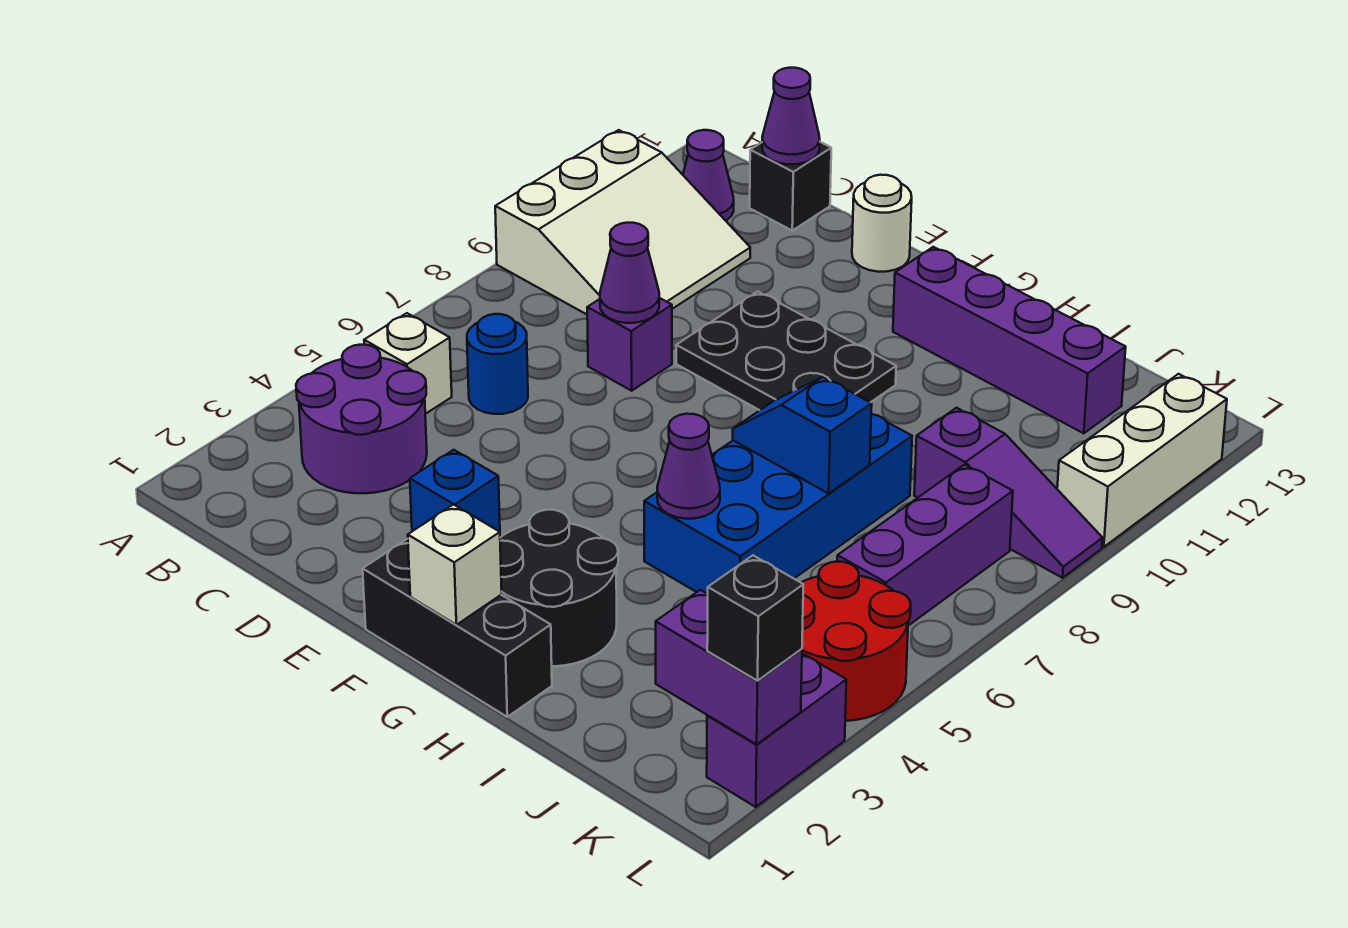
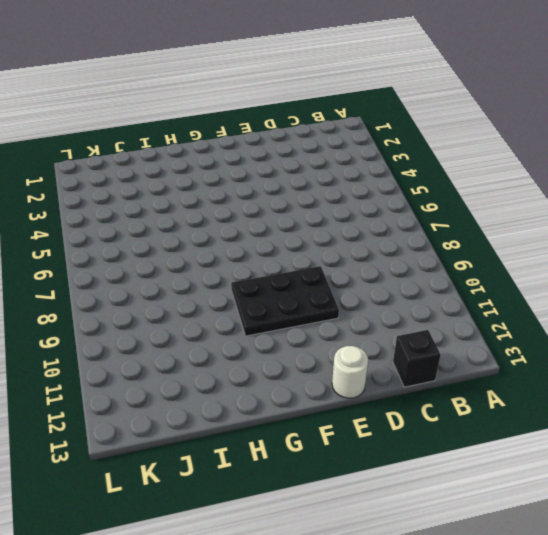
none -> white slope A9:C11 level 1 top A
none -> purple round brick B3:C4 level 1
none -> white brick B5 level 1

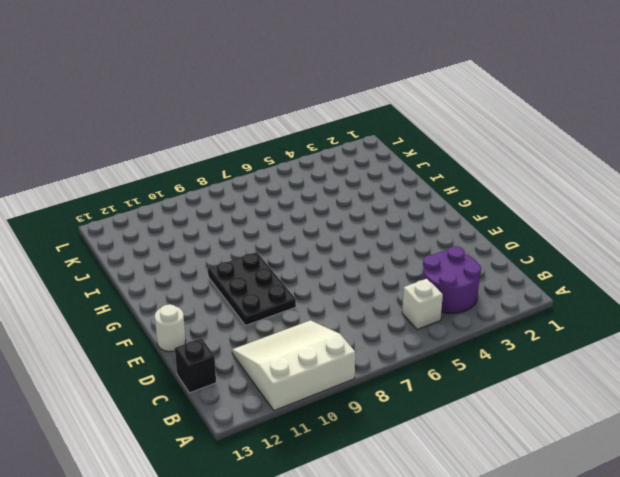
none -> purple cone B12 level 1
none -> blue round brick C6 level 1
none -> purple brick D8 level 1

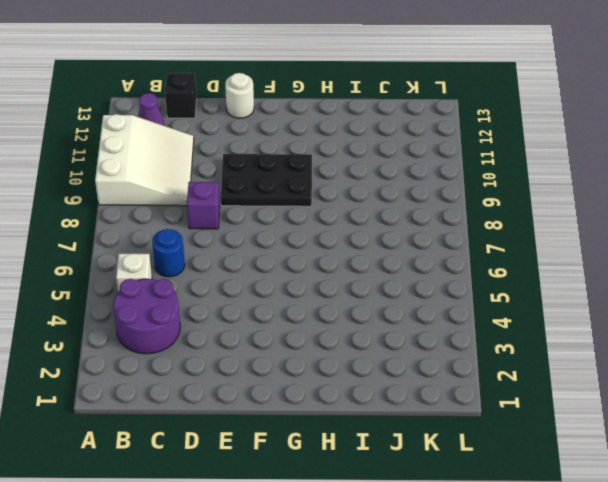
none -> blue brick E3 level 1
none -> black brick F1:H1 level 1
none -> black round brick G2:H3 level 1

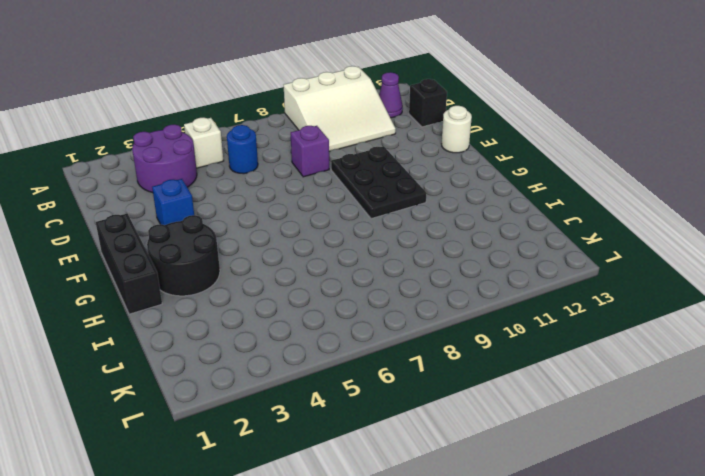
none -> purple brick G12:J12 level 1
none -> blue brick H5:I8 level 1
none -> purple slope J9:L9 level 1 top J

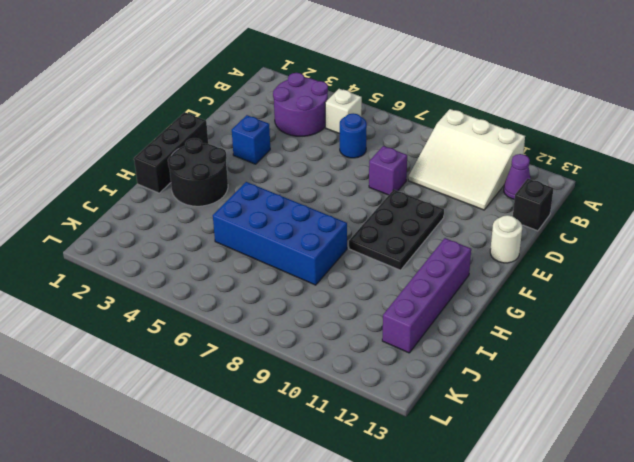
none -> purple slope J9:L9 level 1 top J
none -> red round brick K4:L5 level 1
none -> purple brick K6:K8 level 1

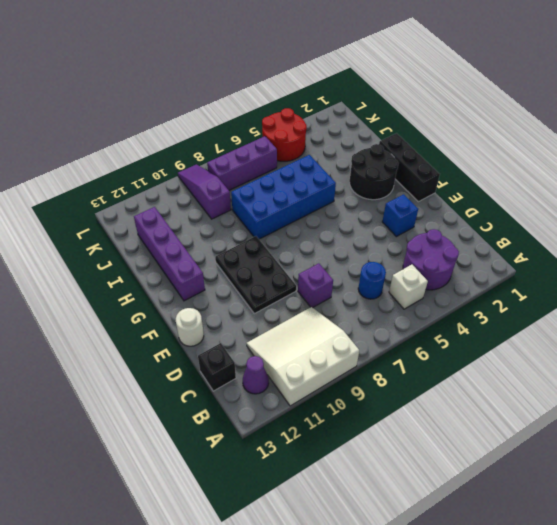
none -> purple brick L2:L3 level 1
none -> white brick L10:L12 level 1
none -> purple cone C13 level 2

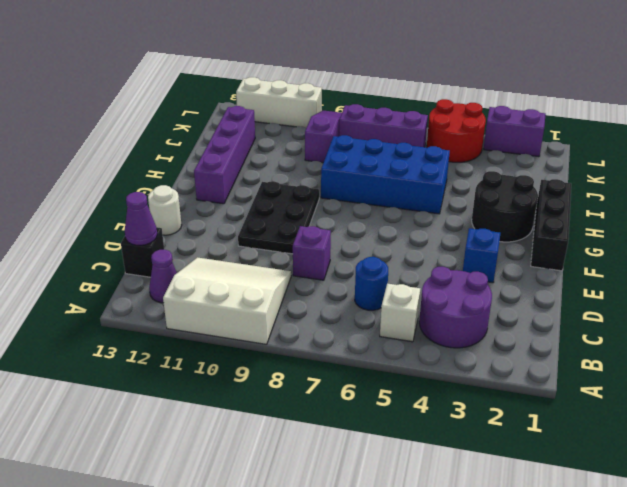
none -> purple cone D8 level 2
none -> white brick G1 level 2
none -> purple cone H5 level 2

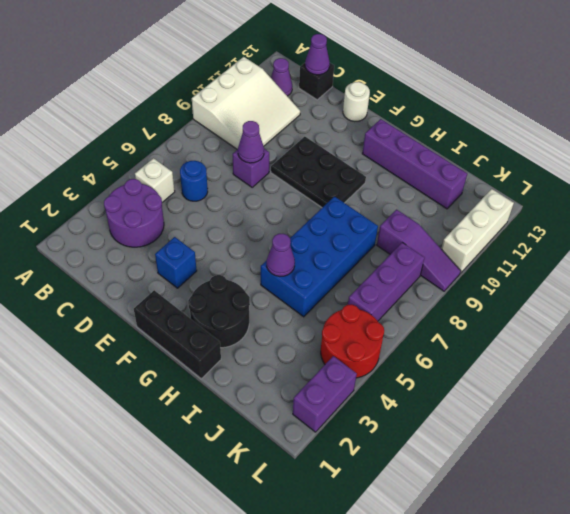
none -> white brick G1 level 2
none -> blue slope H7:I7 level 2 top I
none -> purple brick K2:L2 level 2

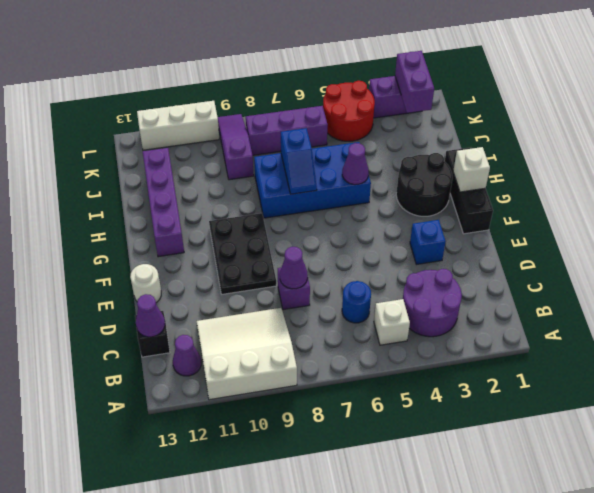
none -> black brick L2 level 3

